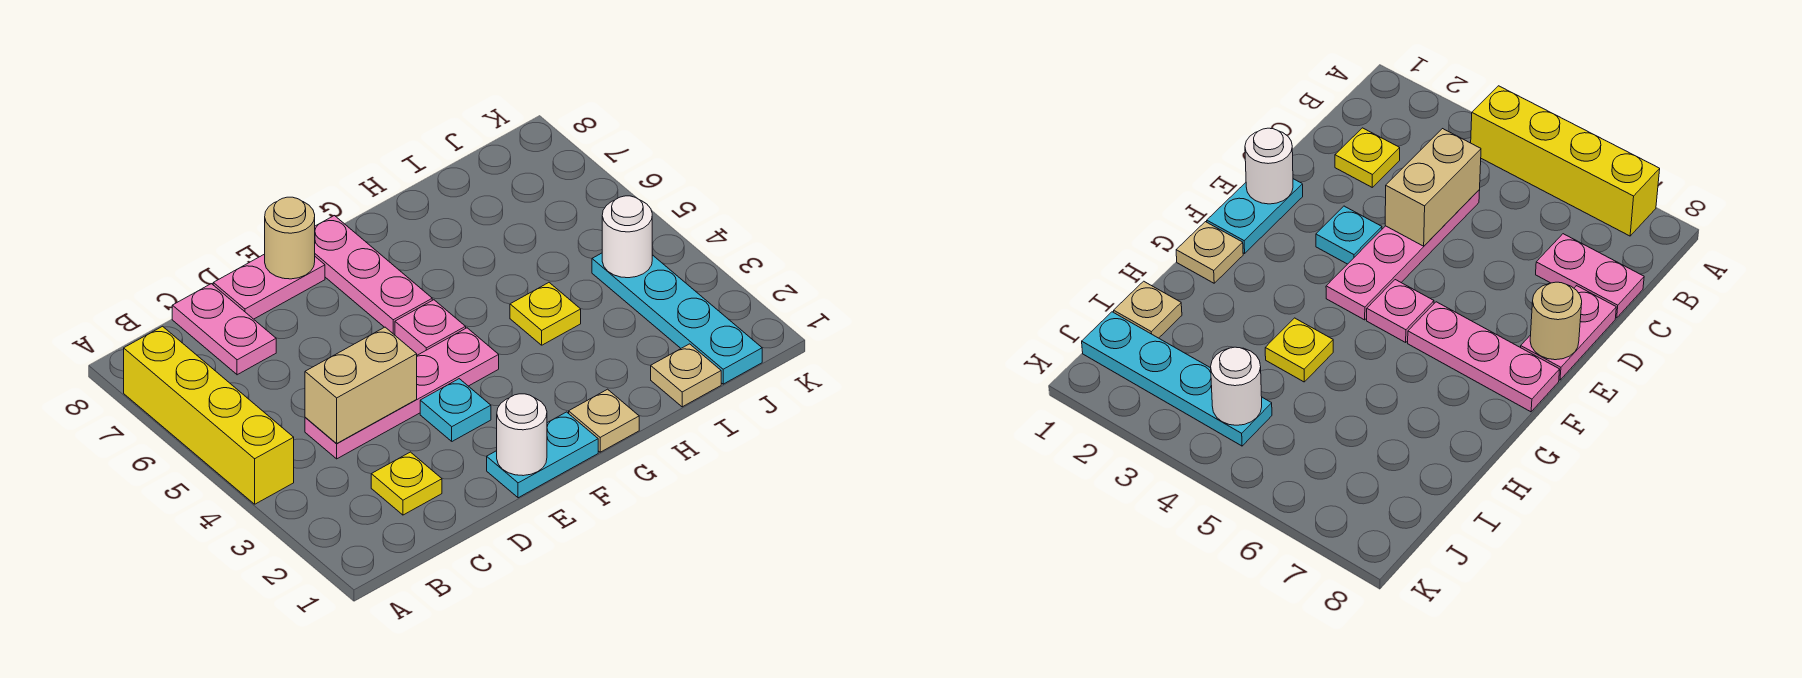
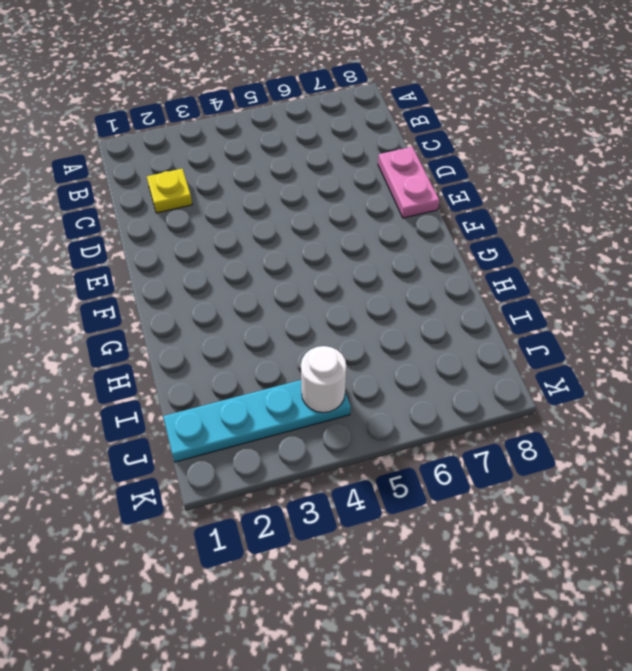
none -> yellow brick A4:A7 level 1
none -> pink plate C4:F4 level 1
none -> pink plate C7:C8 level 1

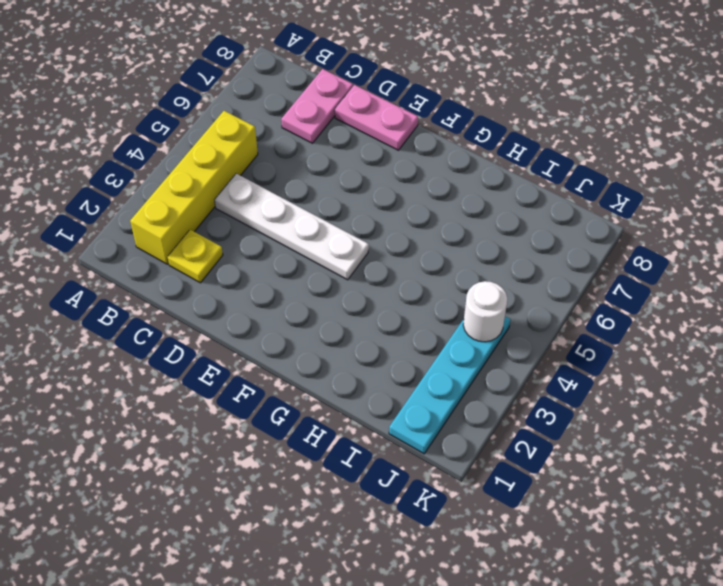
yellow brick B2:B5 level 1 -> yellow brick A4:A7 level 1
white plate C4:F4 level 1 -> pink plate C4:F4 level 1
none -> cyan plate E1:F1 level 1
none -> cyan plate E3 level 1
none -> pink plate F5 level 1

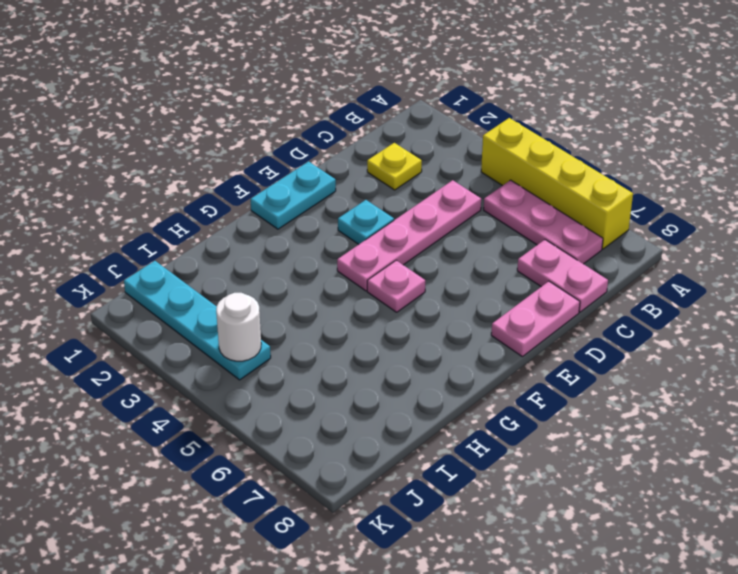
pink plate B5:B7 level 1 -> pink plate F6:F8 level 1
none -> tan plate G1 level 1
none -> yellow plate H4 level 1
none -> tan plate I1 level 1

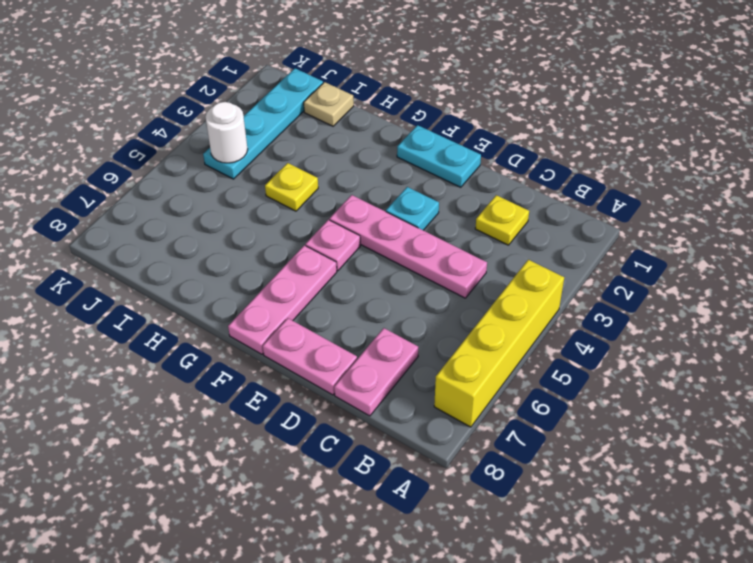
none -> tan plate G1 level 1
none -> tan brick C4:D4 level 2
none -> white round brick E1 level 2

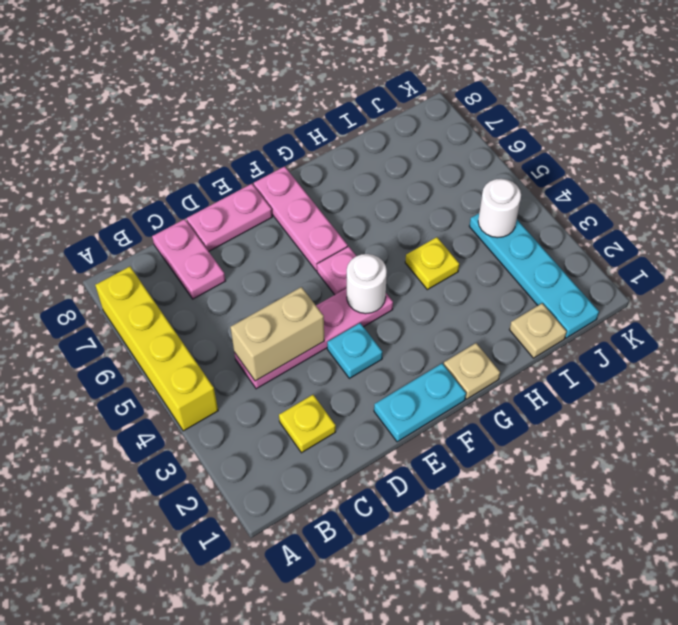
white round brick F4 level 2 -> white round brick E1 level 2
none -> tan round brick E8 level 2

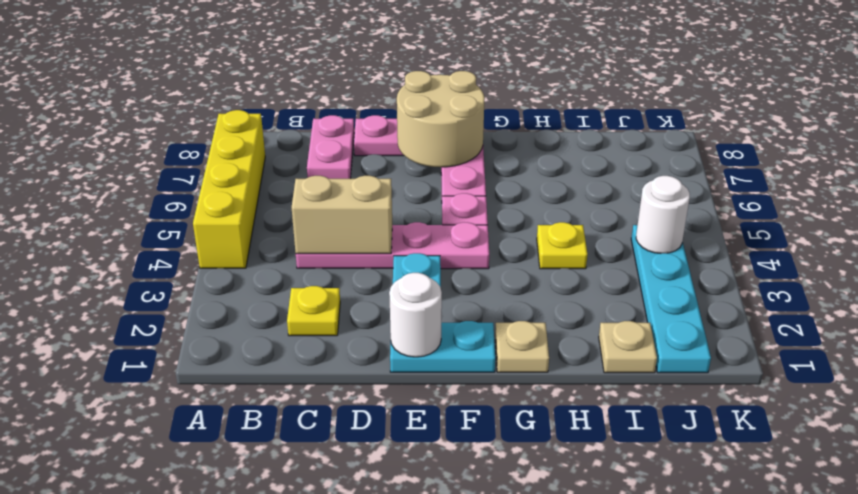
tan round brick E7:F8 level 2 -> tan round brick E8 level 2

